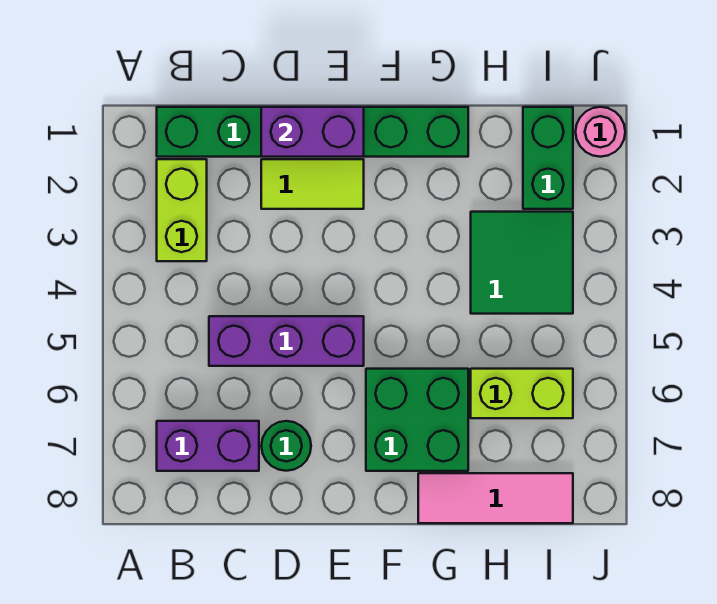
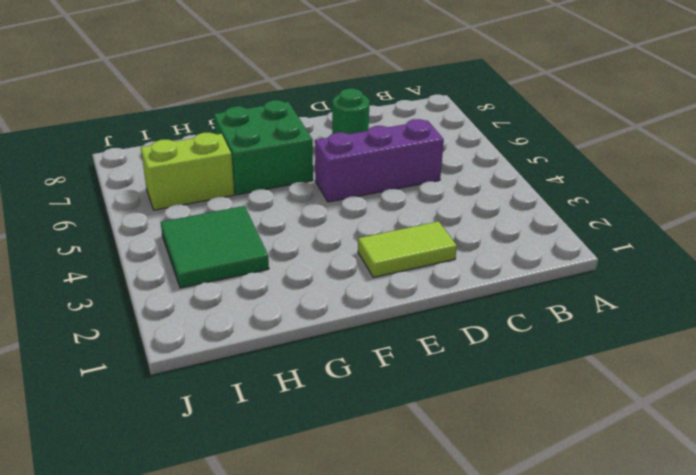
none -> green brick B1:G1 level 1
none -> lime brick B2:B3 level 1
none -> purple brick B7:C7 level 1

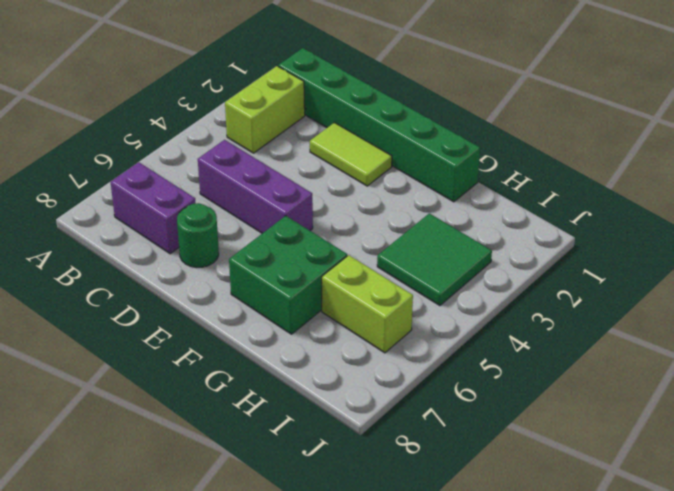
none -> pink tile G8:I8 level 1
none -> green brick I1:I2 level 1
none -> pink round brick J1 level 1

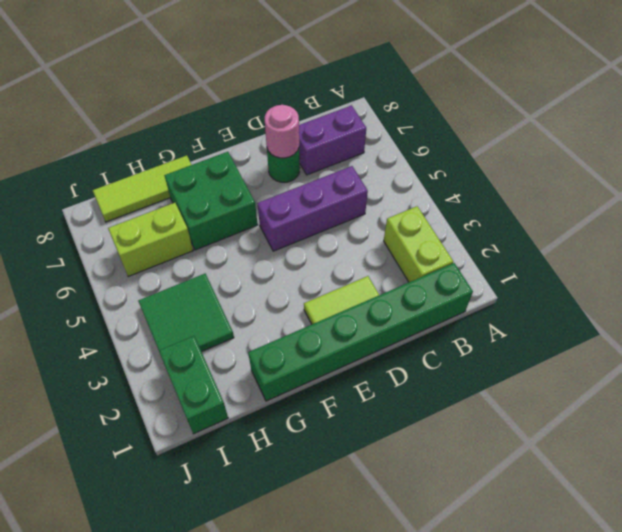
pink round brick D7 level 2 -> pink round brick J1 level 1
lime tile G8:I8 level 1 -> pink tile G8:I8 level 1
none -> purple brick D1:E1 level 2

